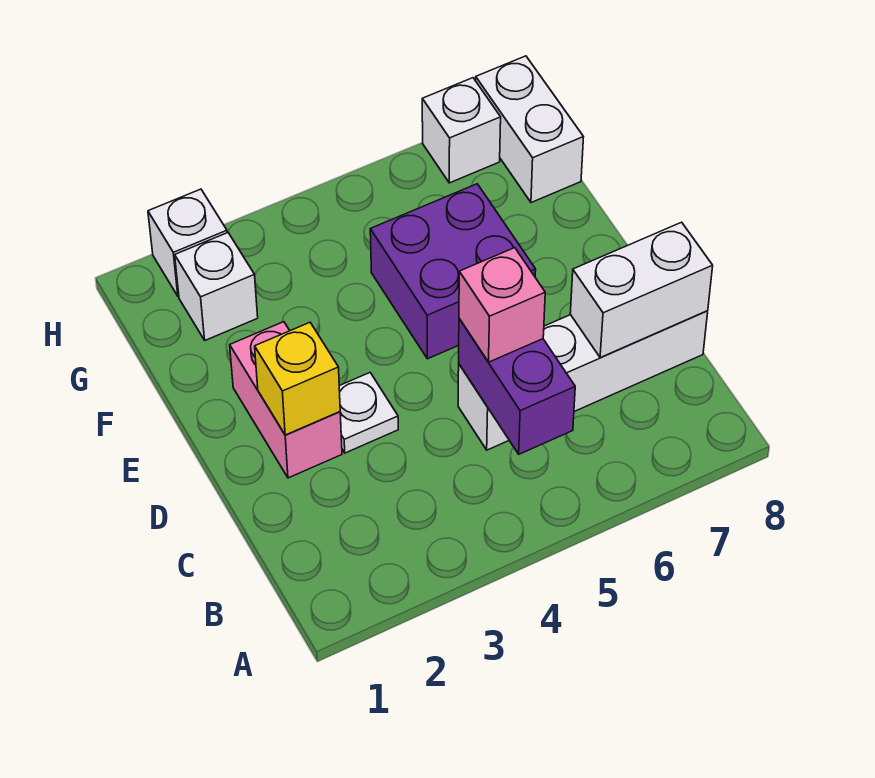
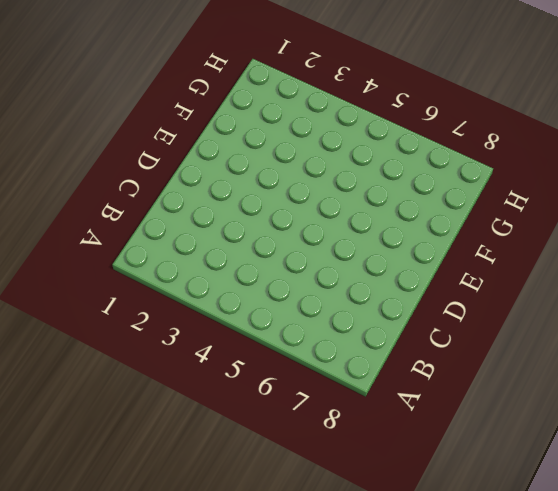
none -> white brick C5:C8 level 1
none -> pink brick D2:E2 level 1
none -> white plate D3 level 1

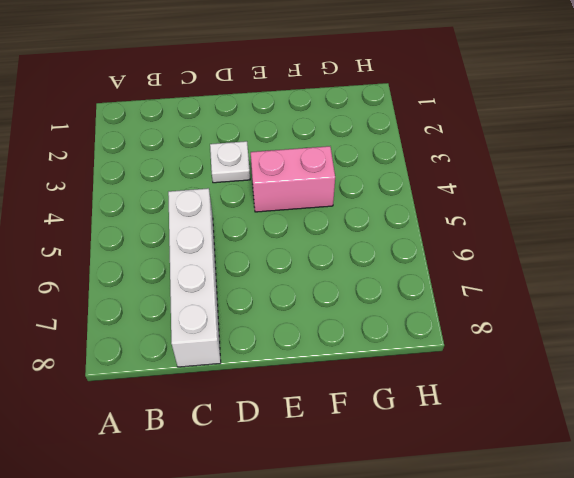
pink brick E4:F4 level 1 -> pink brick D2:E2 level 1
none -> purple brick E5:F6 level 1
none -> white brick G2 level 1
none -> white brick G8:H8 level 1

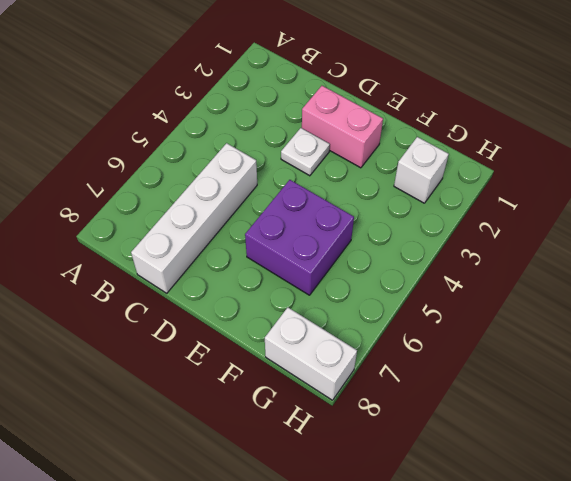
none -> white brick H2 level 1
none -> white brick H7 level 1
none -> purple brick B5:C5 level 2

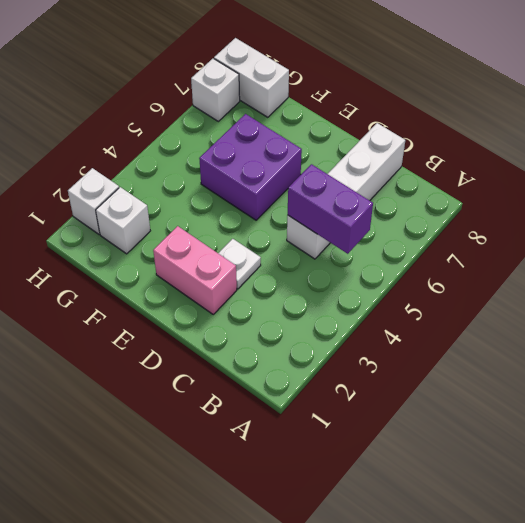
none -> white brick C7:C8 level 2
none -> yellow brick D2 level 2
none -> pink brick C5 level 3

